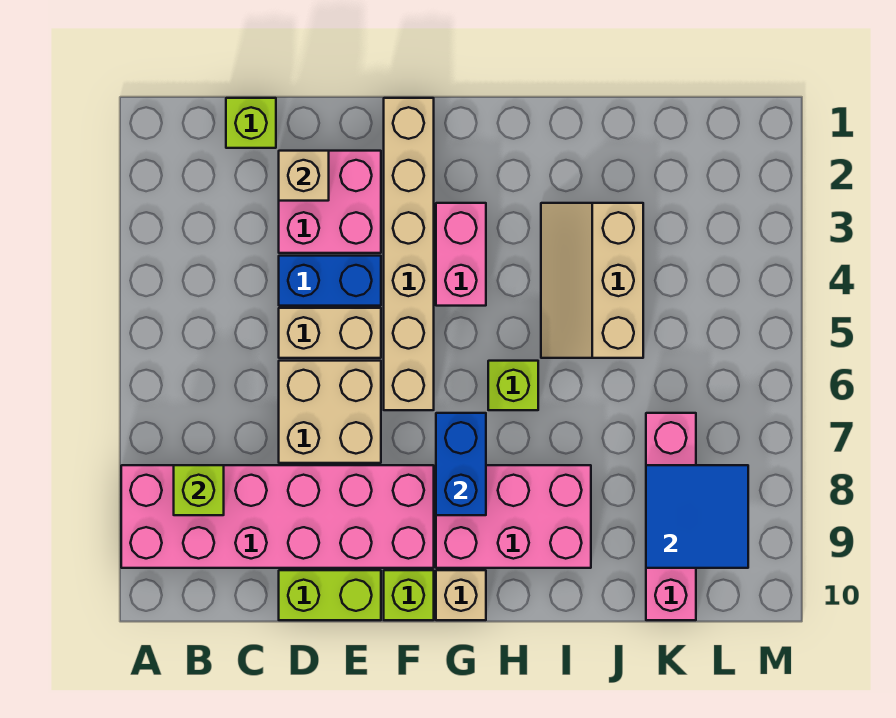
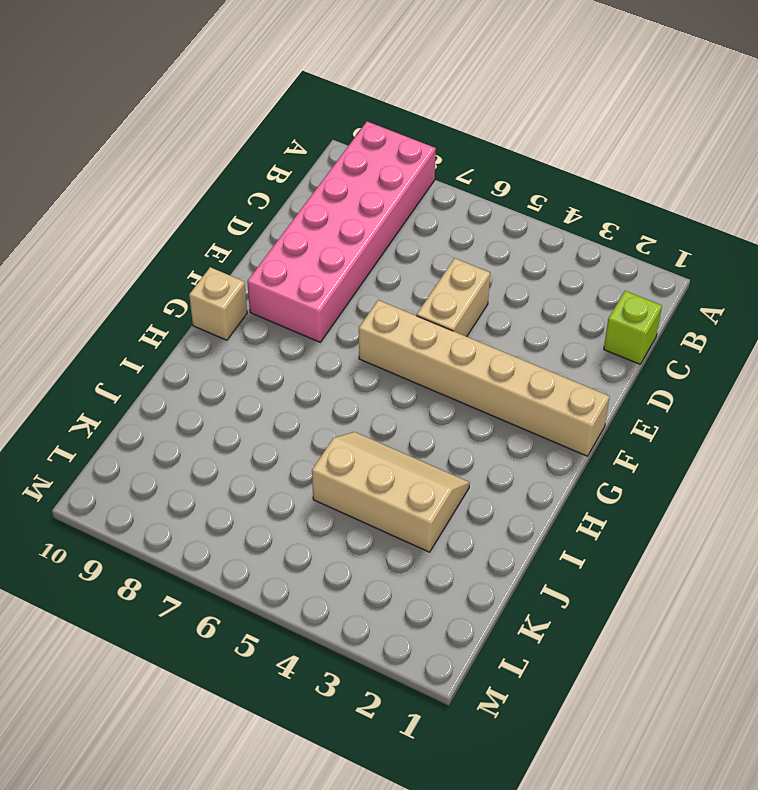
none -> pink brick D2:E3 level 1
none -> blue brick D4:E4 level 1
none -> tan brick D6:E7 level 1

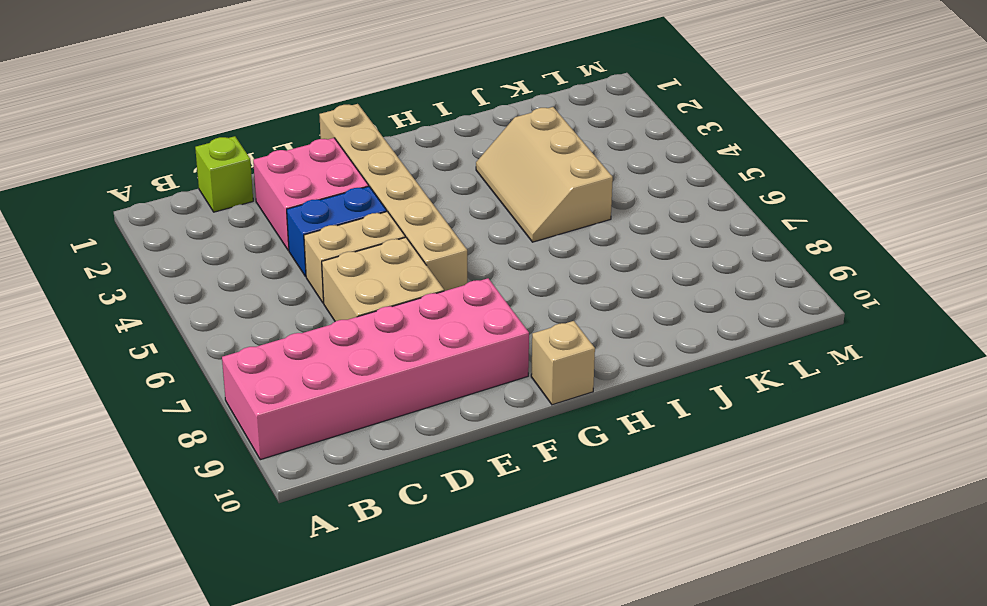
none -> lime brick D10:E10 level 1
none -> lime brick F10 level 1
none -> pink brick G3:G4 level 1

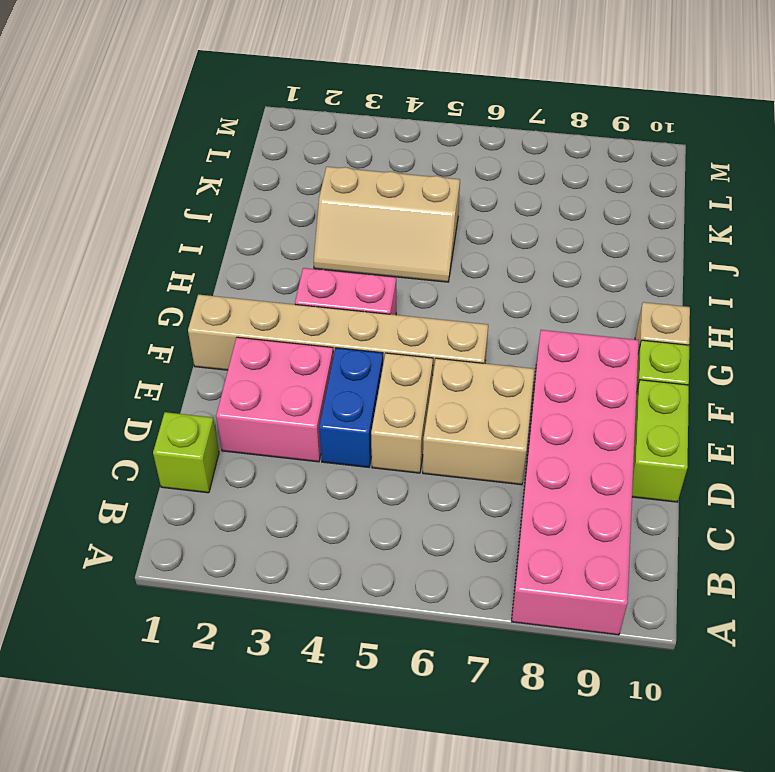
none -> pink brick G8:I9 level 1
none -> lime brick H6 level 1
none -> pink brick K7:K10 level 1

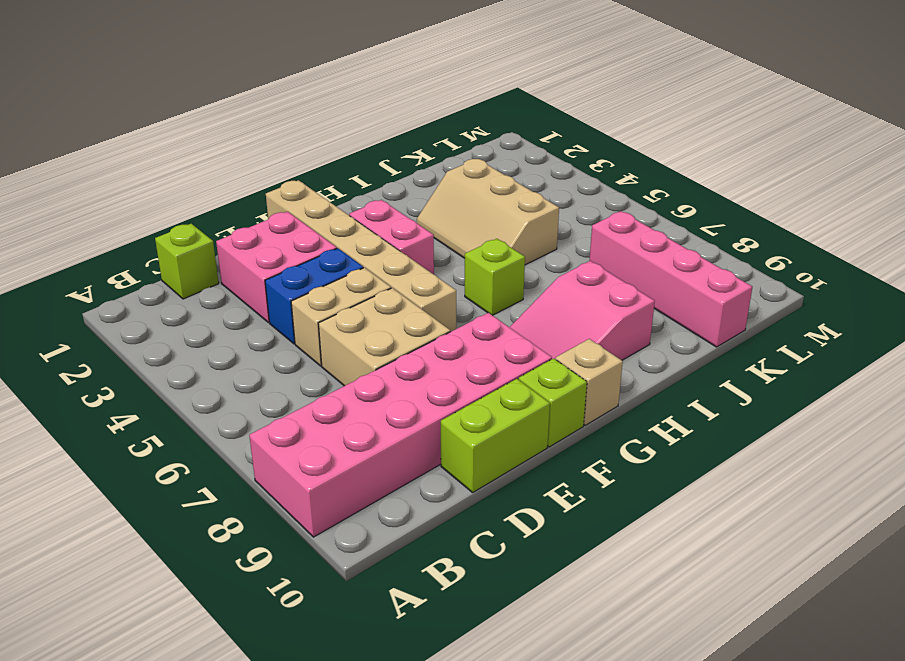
pink slope G8:I9 level 1 top I -> pink brick G8:I9 level 1
none -> lime brick B8 level 2
none -> tan brick D2 level 2
none -> blue brick G7:G8 level 2

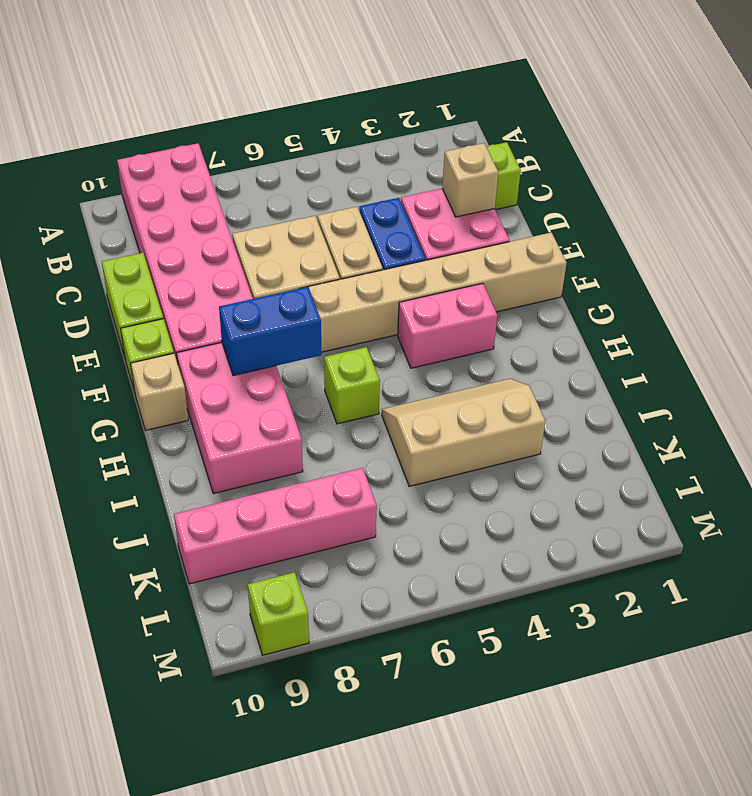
lime brick M9 level 1 -> lime brick B8 level 2
none -> blue tile K8:L9 level 2

